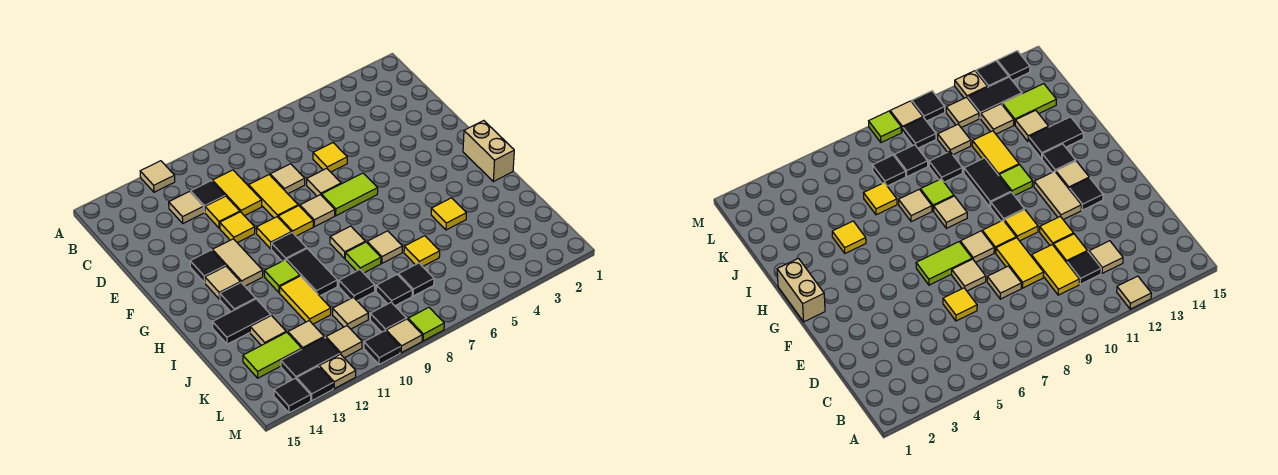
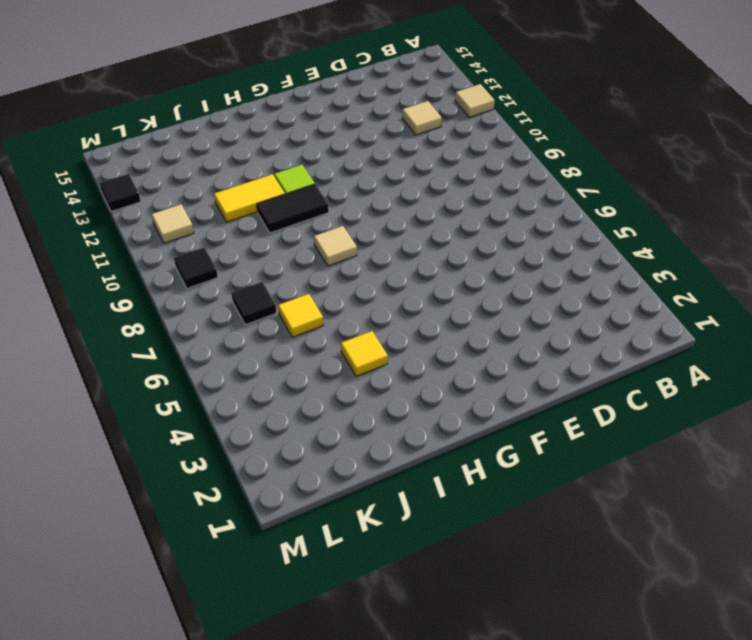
none -> yellow tile C10:D10 level 1
none -> black tile C11 level 1
none -> yellow tile D6 level 1
none -> tan tile D8 level 1

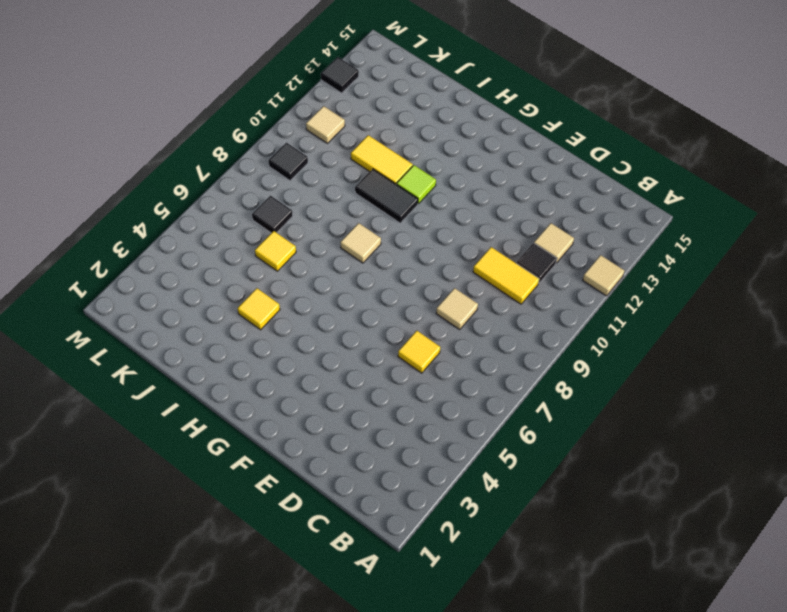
none -> yellow tile D9:E9 level 1
none -> yellow tile D11 level 1
none -> tan tile E7 level 1
none -> yellow tile E11 level 1

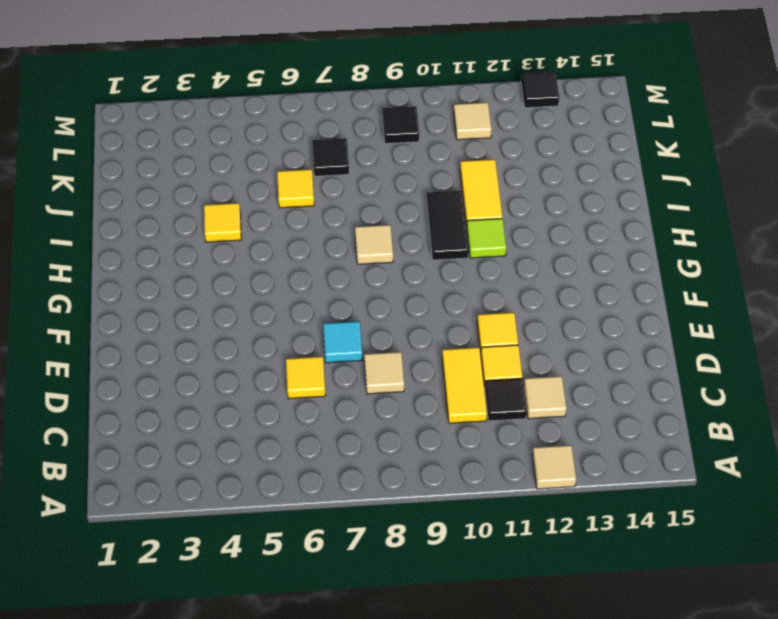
cyan tile E7 level 1 -> tan tile E7 level 1
none -> yellow tile D9:E9 level 1
none -> lime tile F6:F7 level 1
none -> tan tile F8 level 1
none -> yellow tile F9 level 1

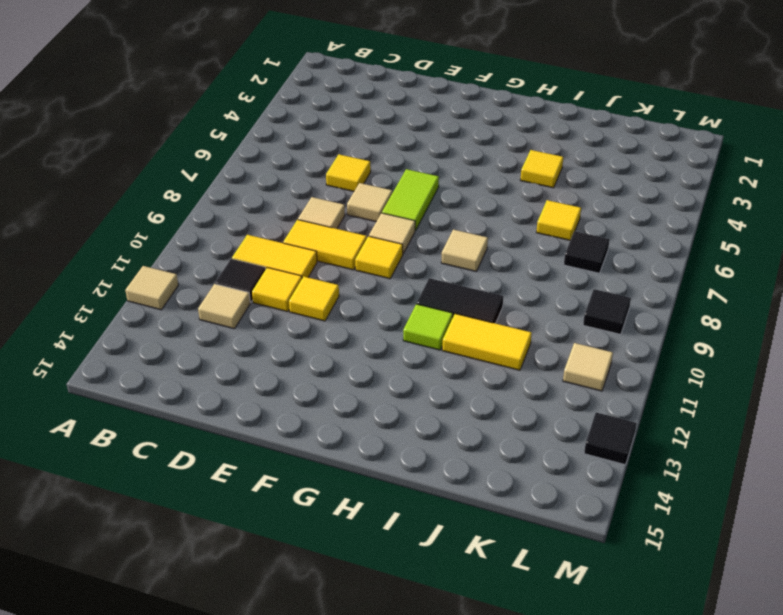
none -> yellow tile F10 level 1
none -> tan tile F12:G12 level 1
none -> black tile F13 level 1
none -> tan brick G1:H1 level 1

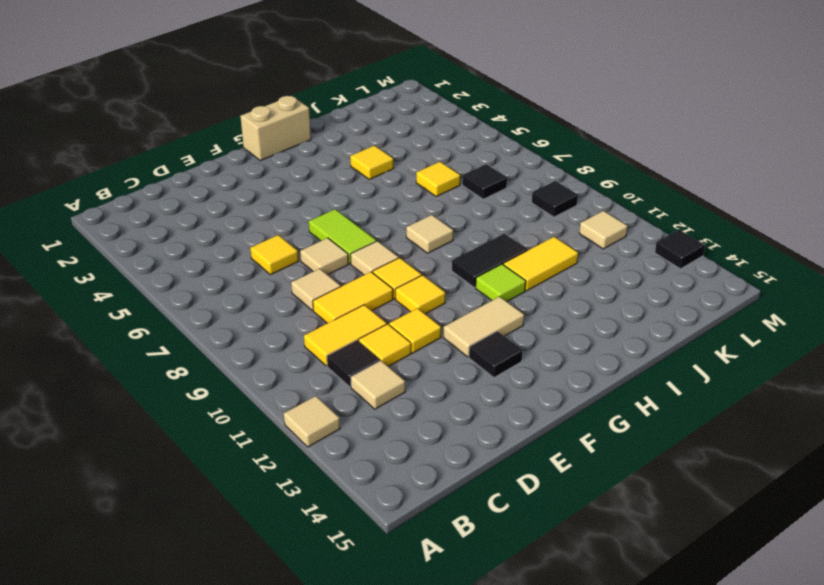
none -> black tile G10 level 1
none -> tan tile G13 level 1
none -> black tile H13 level 1
none -> tan tile I7 level 1

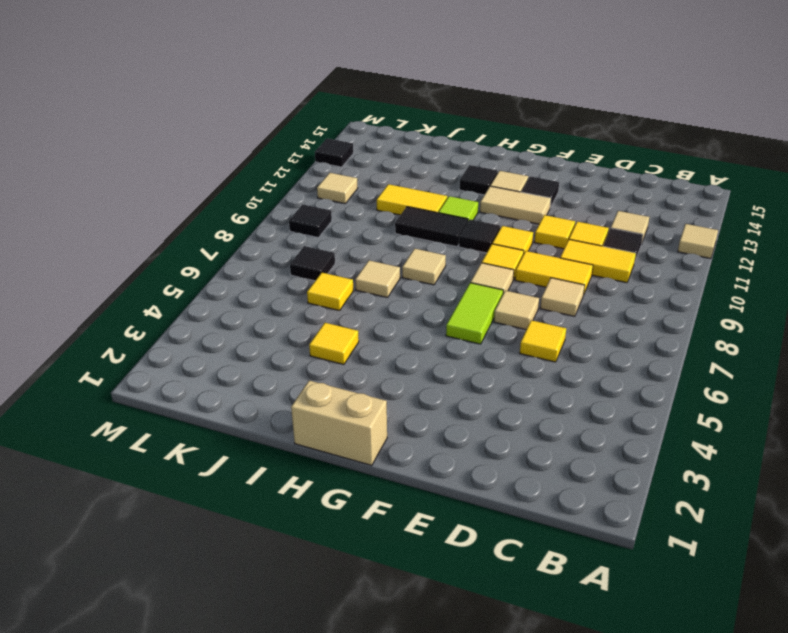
none -> lime tile I8 level 1
none -> black tile I13:I14 level 1
none -> black tile J9 level 1
none -> tan tile J13 level 1

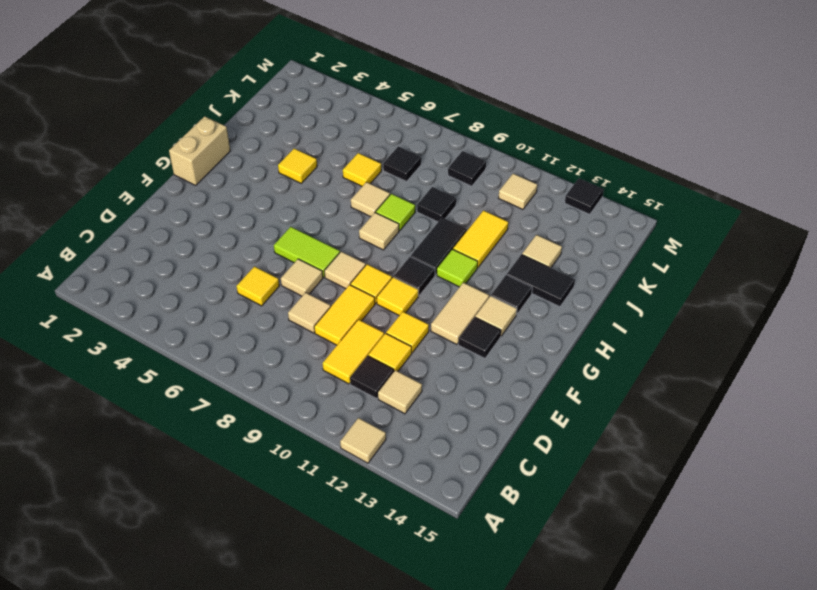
none -> black tile K8 level 1
none -> tan tile K10 level 1
none -> tan tile K12 level 1
none -> lime tile K13:K14 level 1

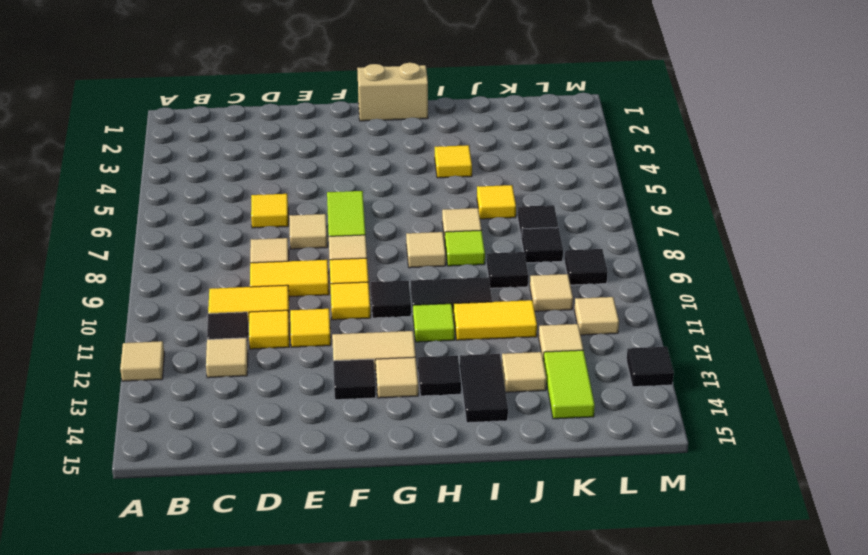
none -> black tile L12:L13 level 1
none -> lime tile M8 level 1
none -> tan tile M9 level 1
none -> black tile M10 level 1

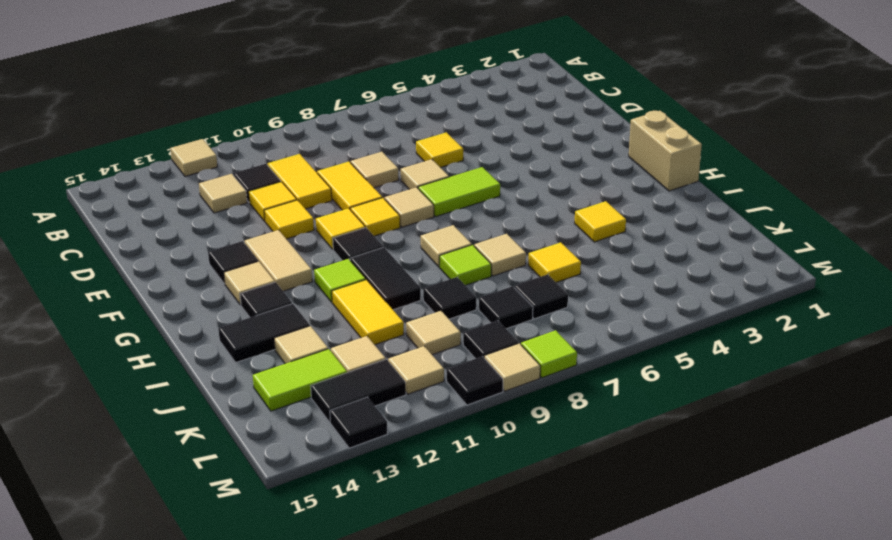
none -> tan plate M12 level 1
none -> black tile M14 level 1

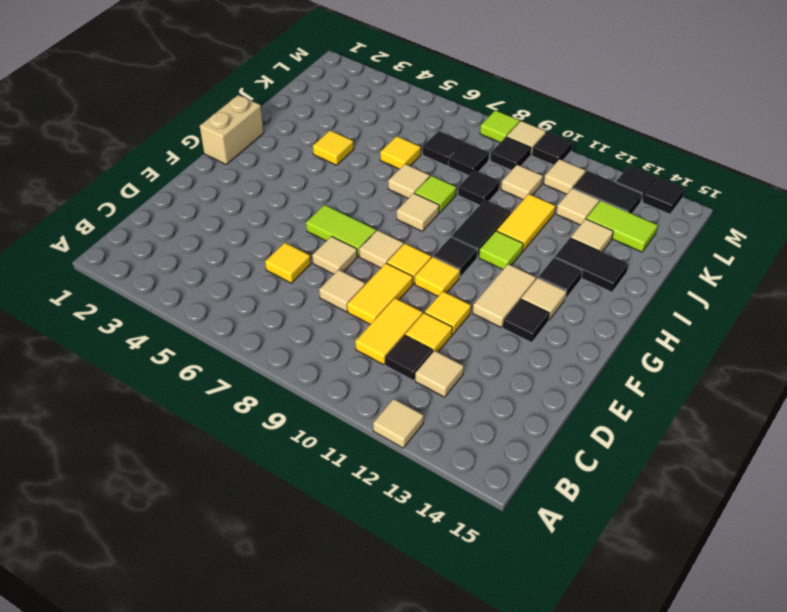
none -> tan plate M12 level 1

